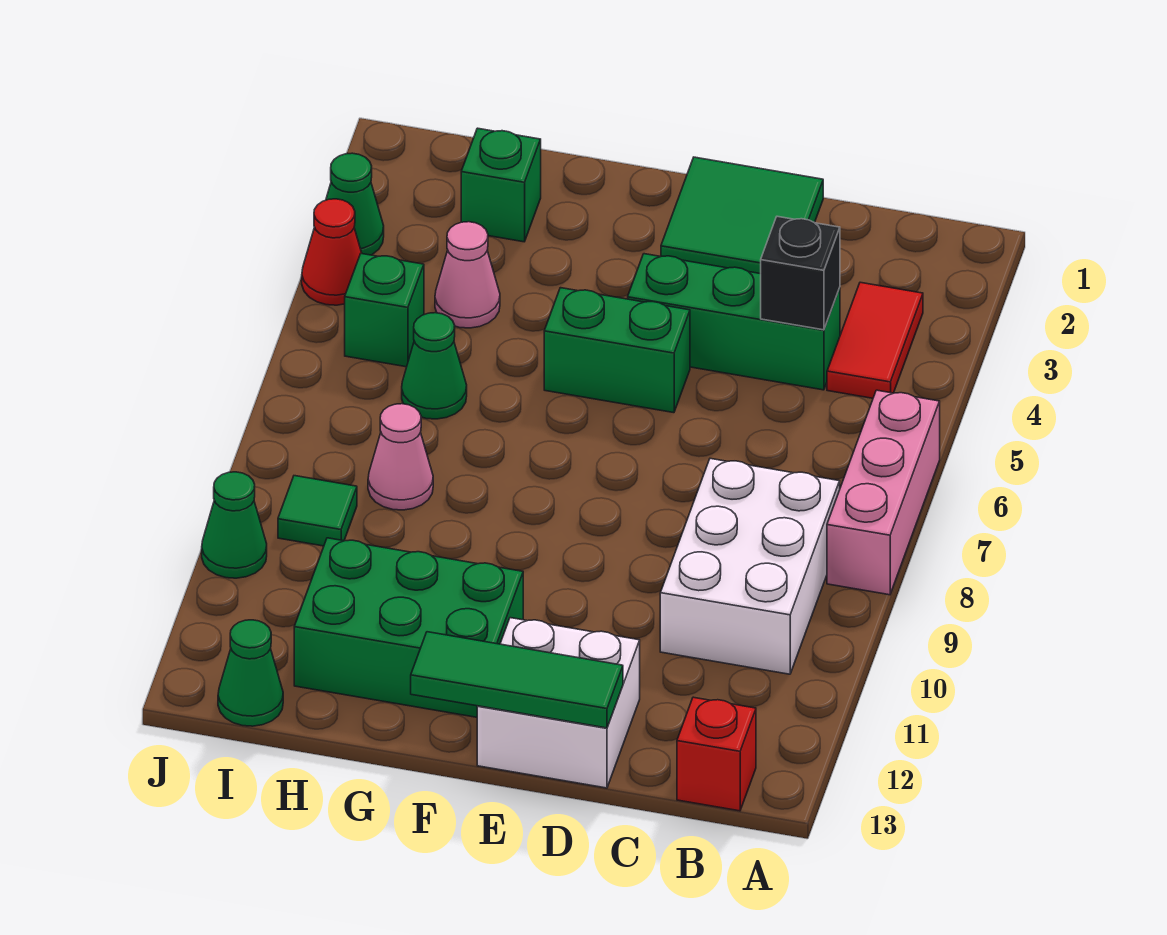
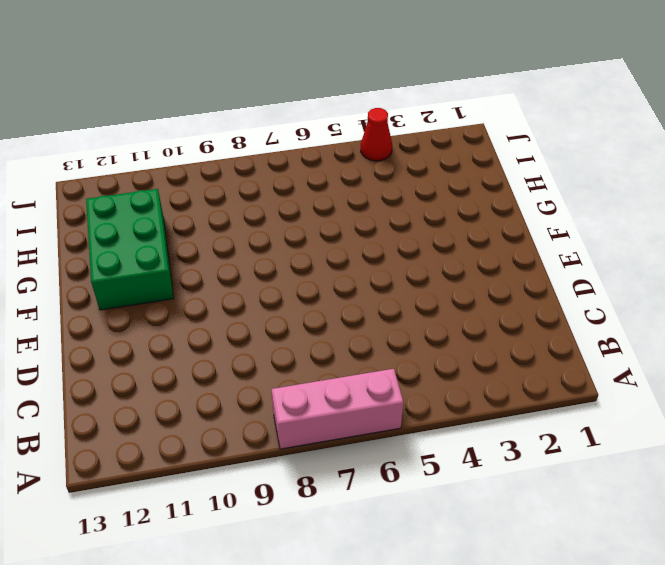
none -> red tile B3:B4 level 1
none -> white brick B8:C10 level 1
none -> red brick B13 level 1

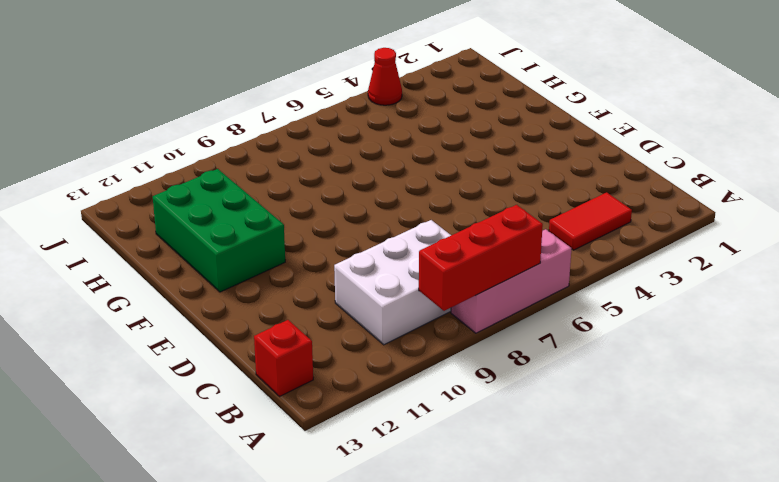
red brick A7:A9 level 2 -> none
none -> green brick C4:E4 level 1
none -> green tile D1:E2 level 1
none -> white brick D12:E13 level 1

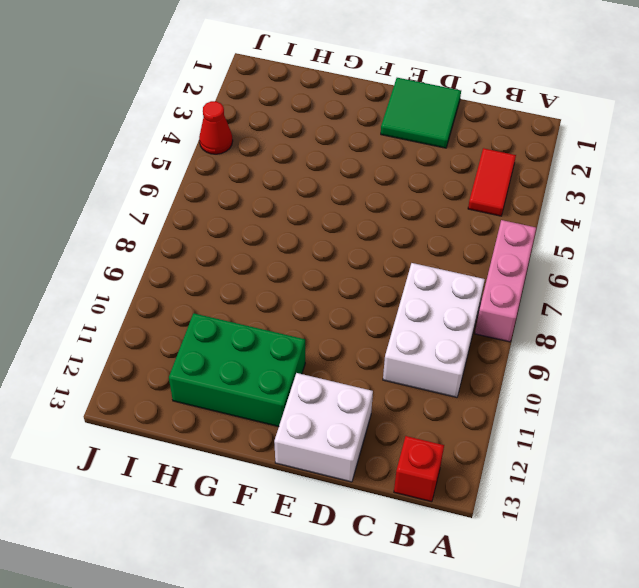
none -> green brick C4:E4 level 1
none -> green brick E5:F5 level 1
none -> green brick H2 level 1

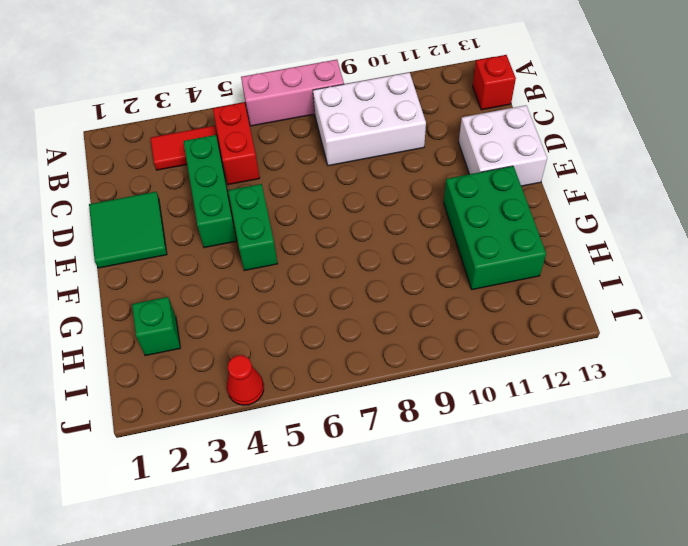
red brick B5:C5 level 1 -> none
none -> pink cone H4 level 1
none -> green cone H6 level 1
none -> pink cone H8 level 1

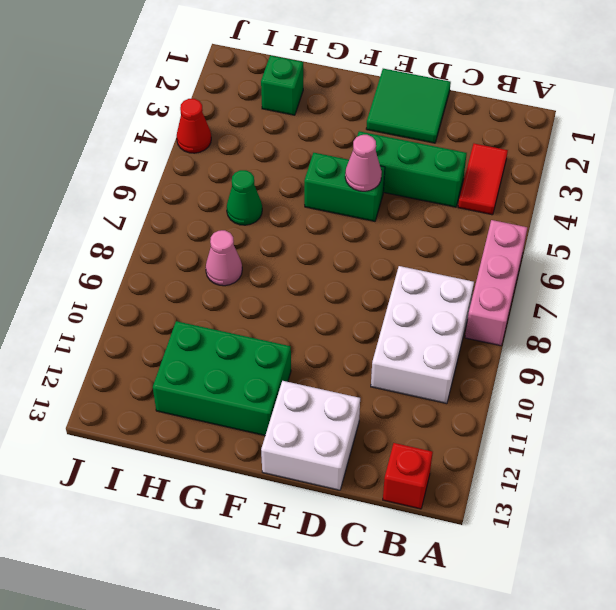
pink cone E5 level 2 -> pink cone H4 level 1
none -> green brick I5 level 1
none -> green tile I9 level 1
none -> green cone I13 level 1

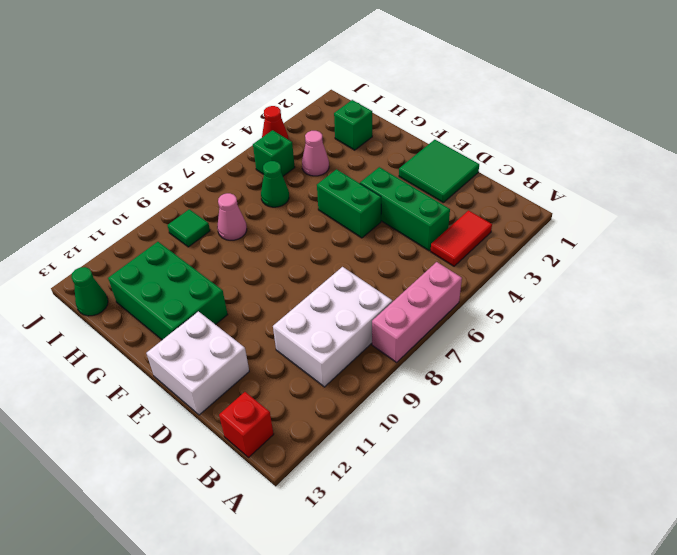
none -> green cone J3 level 1
none -> green cone J10 level 1
none -> black brick C4 level 2

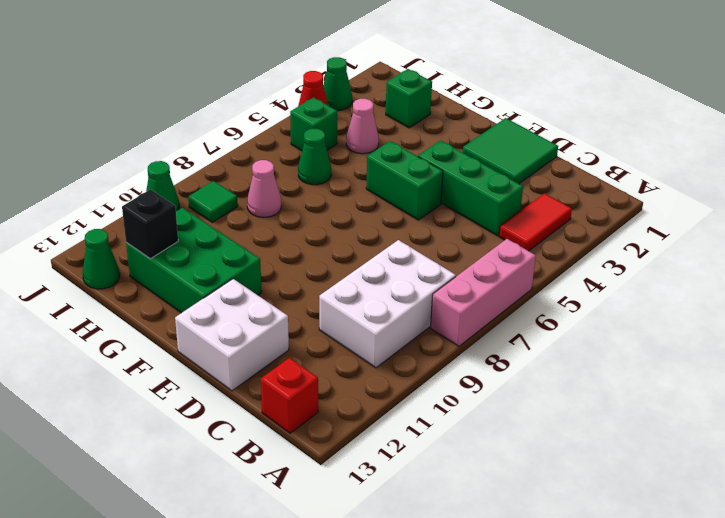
black brick H12 level 2 -> black brick C4 level 2
none -> green tile D13:F13 level 2

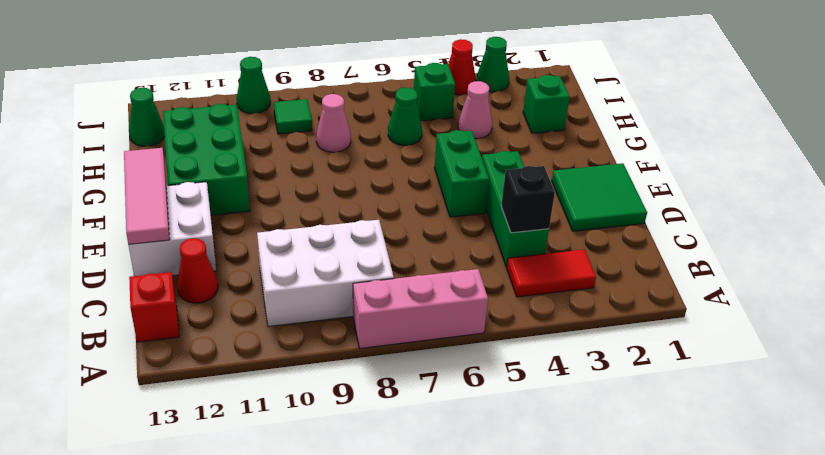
red cone C12 level 1 -> none
pink tile D13:F13 level 2 -> green tile D13:F13 level 2

